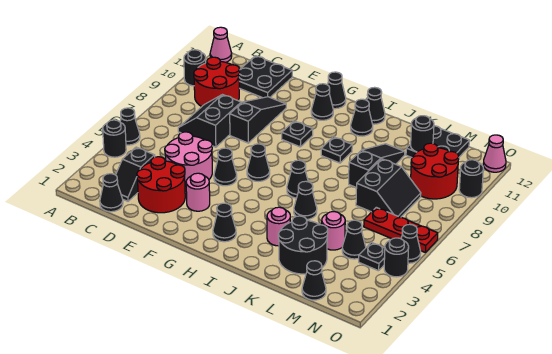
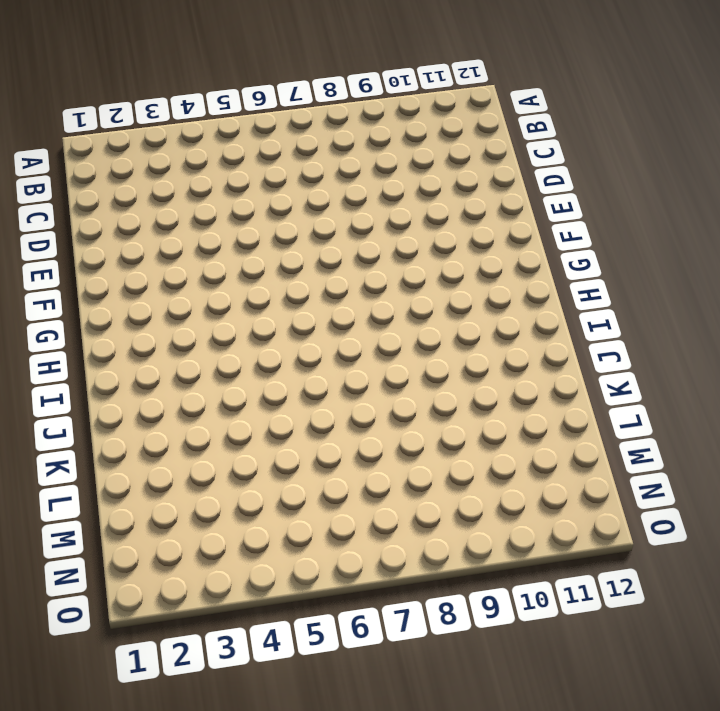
none -> black round brick A4 level 1
none -> black cone A5 level 1
none -> black round brick A10 level 1
none -> pink cone A12 level 1

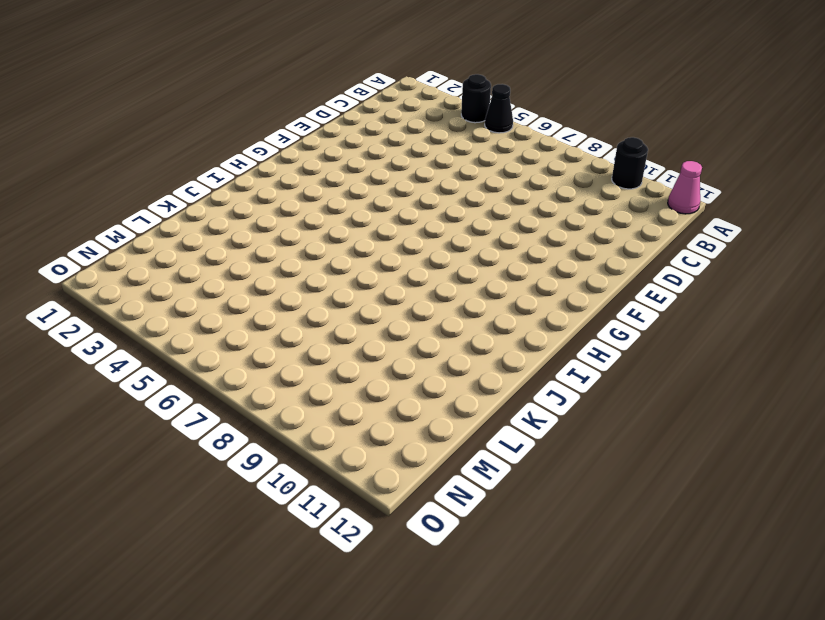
none -> red round brick B9:C10 level 1
none -> black cone C1 level 1
none -> black slope C2:C3 level 1 top 3
none -> black slope C7:D8 level 1 top D

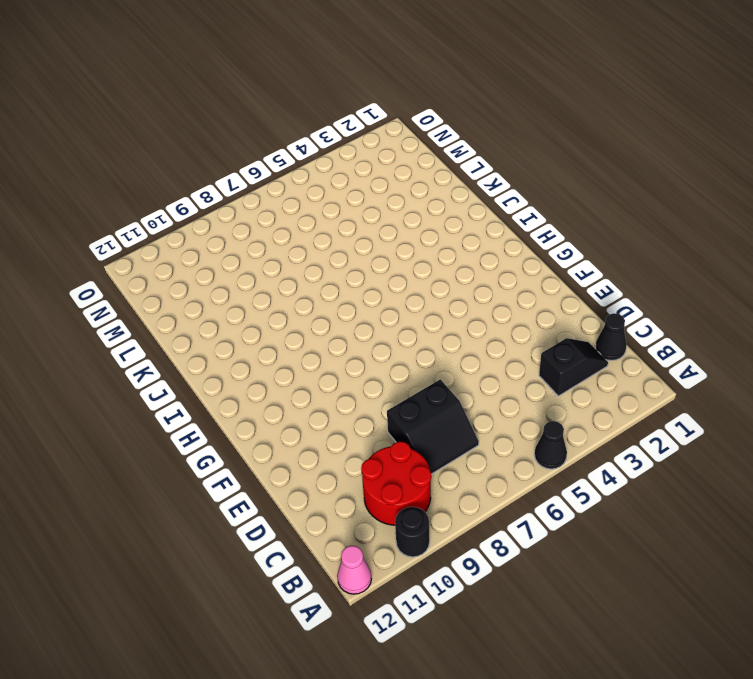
none -> black round brick A4 level 1
none -> black plate C11:D12 level 1
none -> red round brick D2:E3 level 1
none -> pink round brick D4:E5 level 1

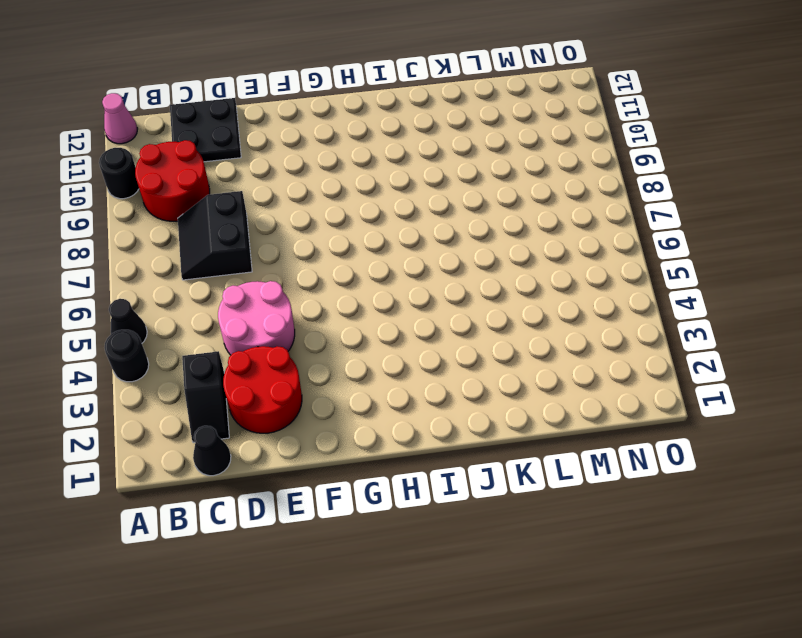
none -> black slope E8:E10 level 1 top 8
none -> pink round brick F3 level 1
none -> black cone F5 level 1
none -> black cone G6 level 1

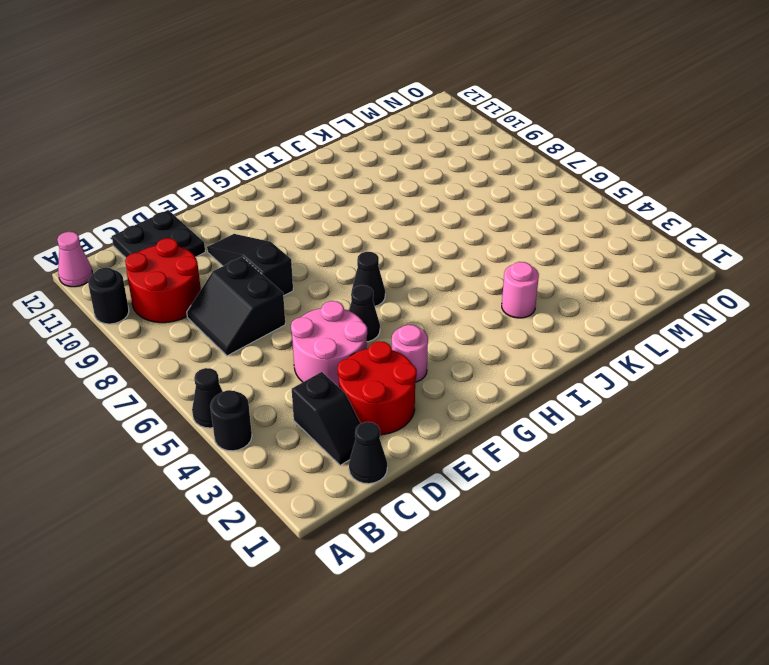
none -> black plate G9 level 1
none -> black cone G11 level 1
none -> black cone G12 level 1
none -> black cone H2 level 1

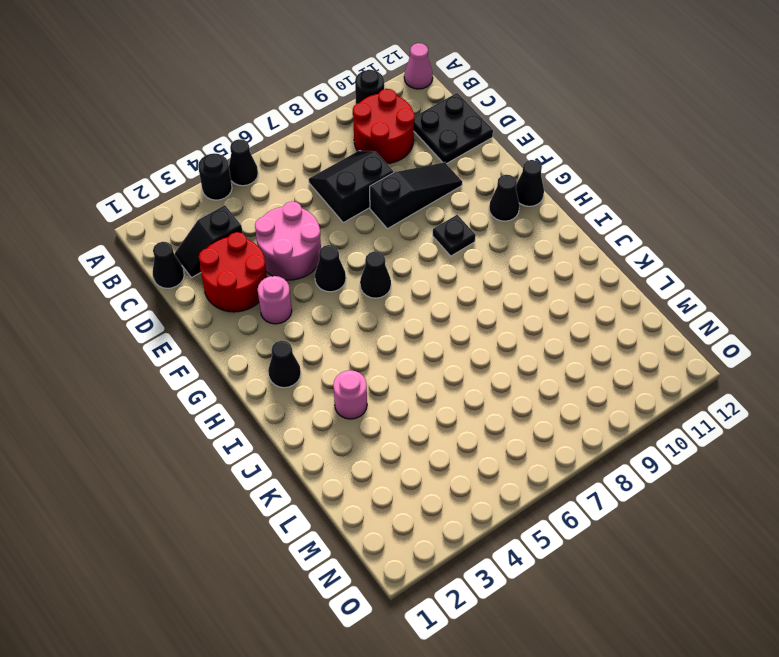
none -> black cone I6 level 1
none -> black plate I9 level 1
none -> black cone I11 level 1
none -> black cone I12 level 1

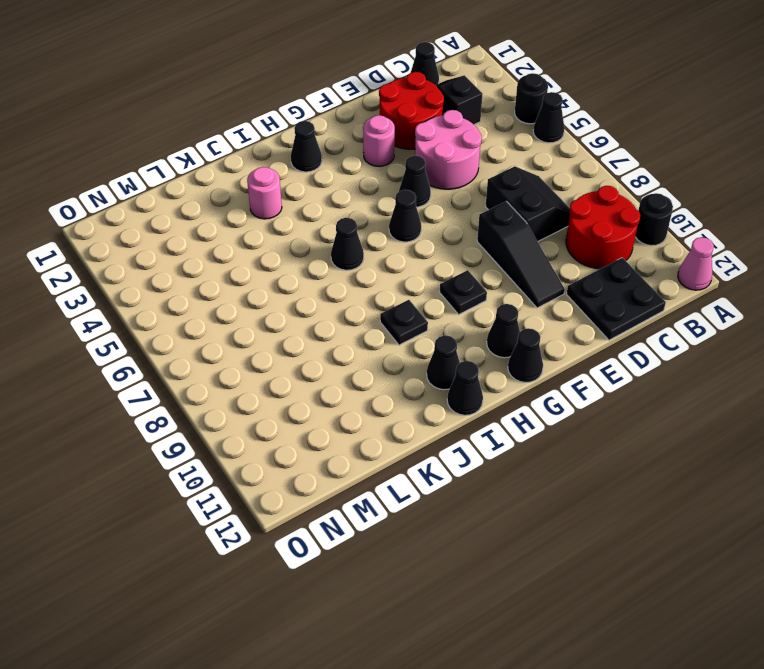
none -> black cone J5 level 1
none -> black round brick K2:L3 level 1
none -> black slope K8:K10 level 1 top 8
none -> pink round brick L4 level 1

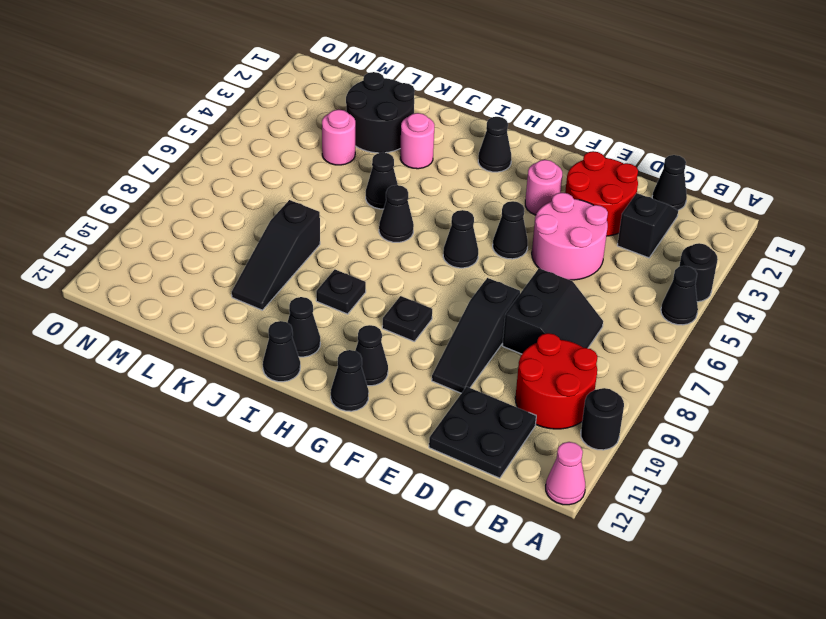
none -> black slope L7:M8 level 1 top L
none -> black plate L11:M12 level 1
none -> black cone M1 level 1
none -> black cone M4 level 1

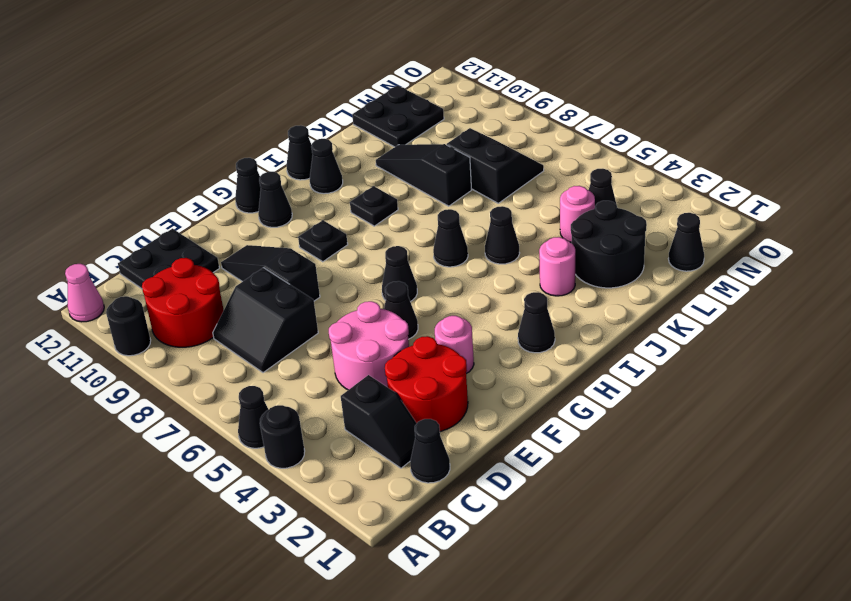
none -> red plate M6:O6 level 1
none -> red round brick M9:N10 level 1
none -> black plate N4 level 1
none -> black round brick O4 level 1

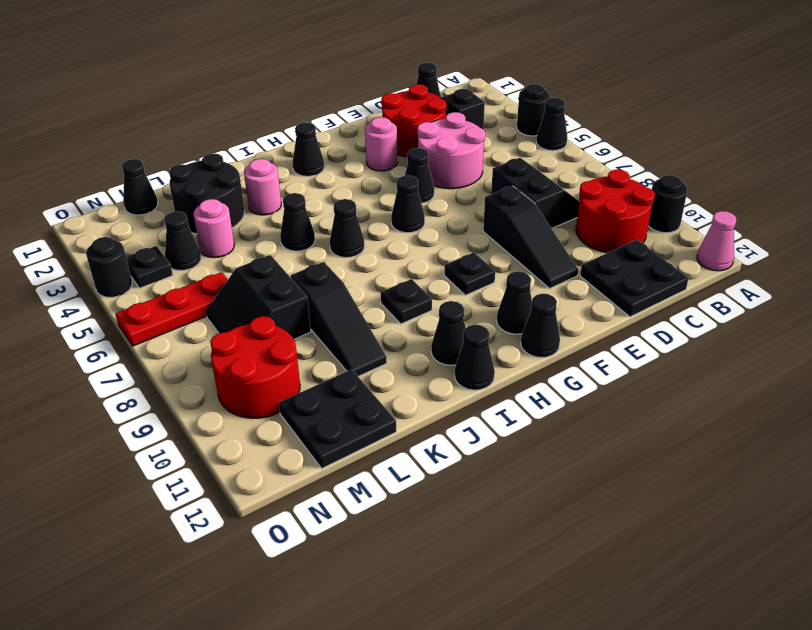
none -> black cone O5 level 1
none -> black round brick O10 level 1
none -> pink cone O12 level 1
none -> black round brick L11 level 2

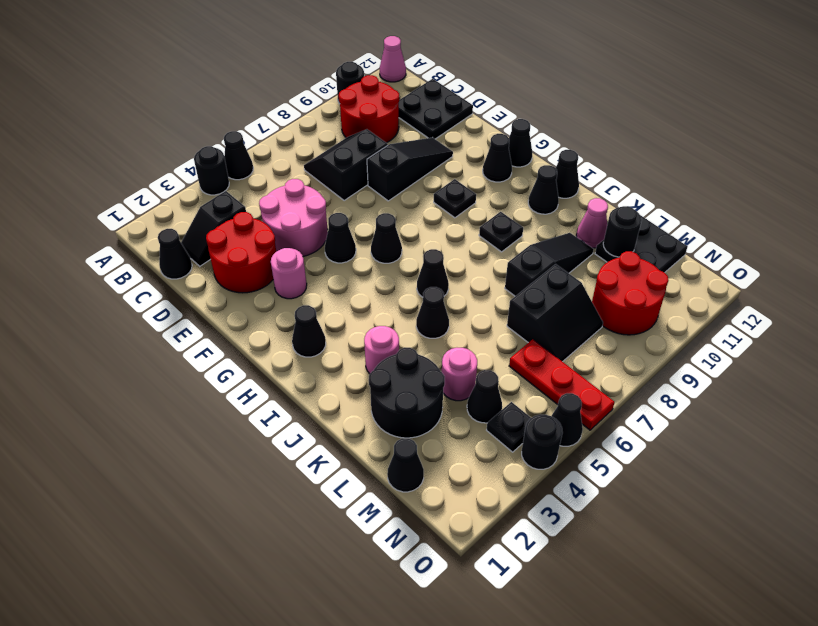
pink cone K11 level 1 -> pink cone O12 level 1
none -> black round brick O10 level 1

